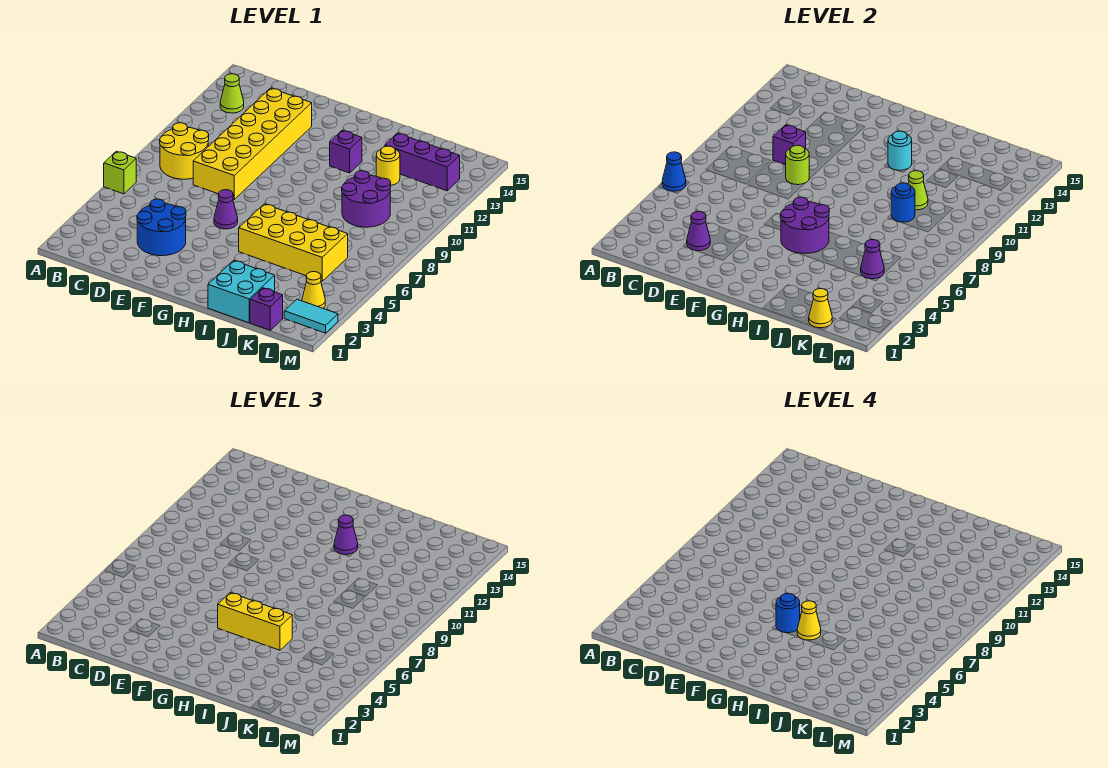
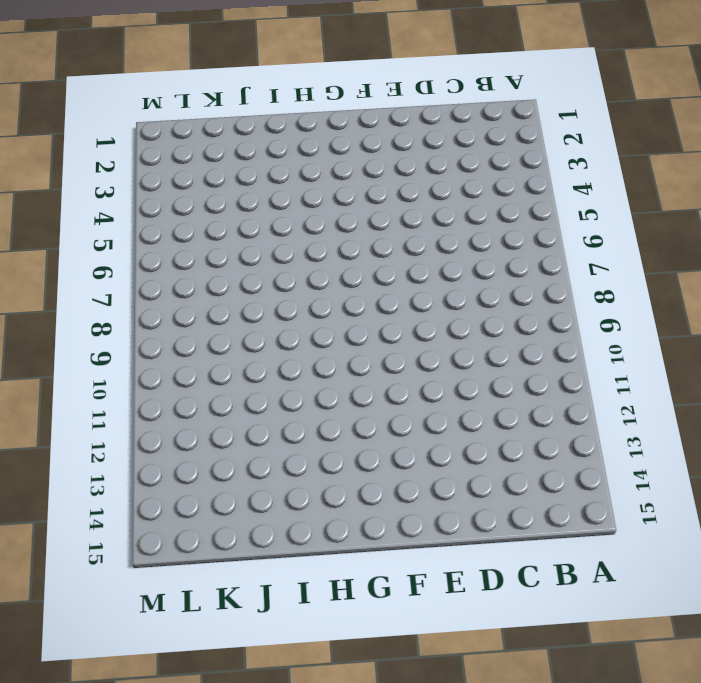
none -> lime brick A6 level 1
none -> yellow round brick B8:C9 level 1
none -> lime cone B13 level 1

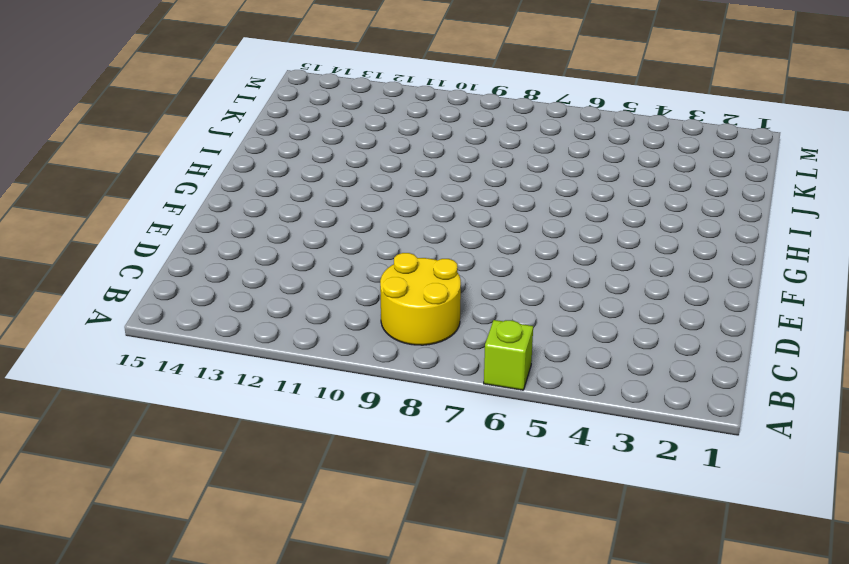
none -> lime cone B13 level 1
none -> blue round brick D3:E4 level 1
none -> yellow brick D8:E13 level 1

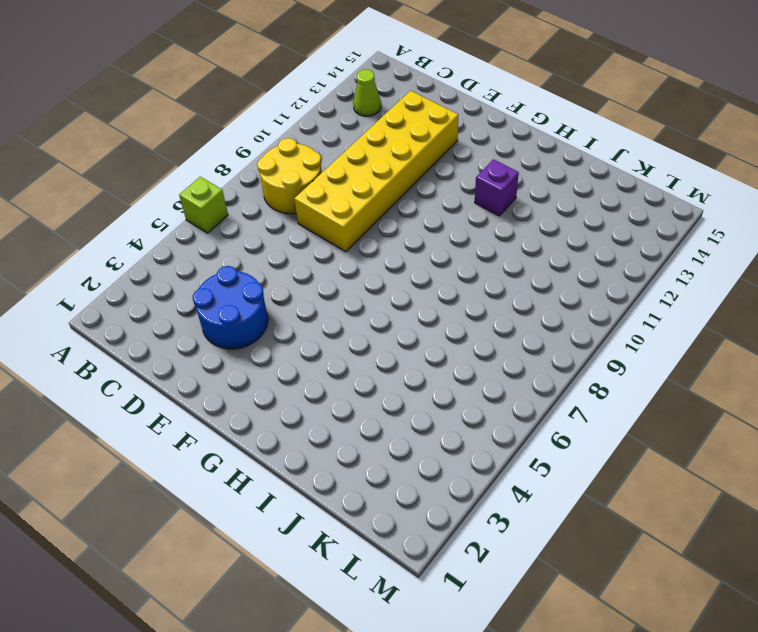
none -> purple cone F6 level 1
none -> yellow brick H5:K6 level 1
none -> cyan brick I1:J2 level 1

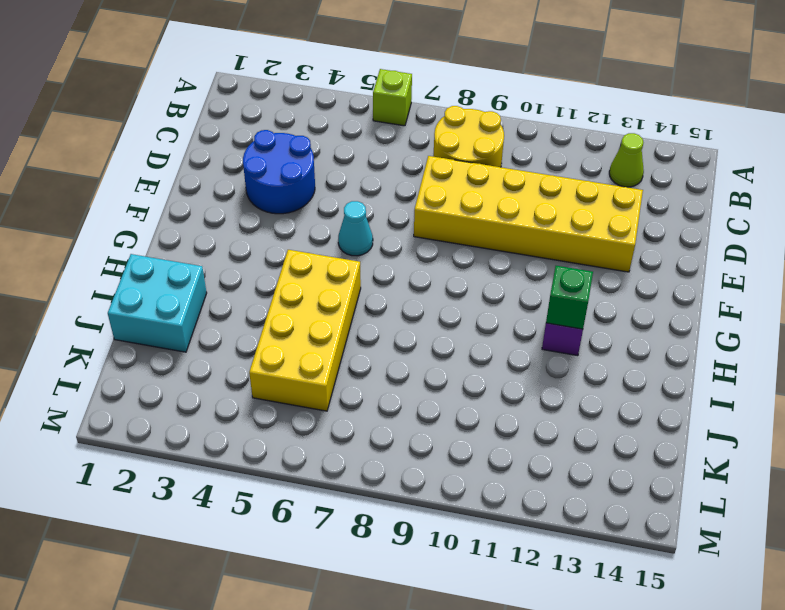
cyan cone F6 level 1 -> purple cone F6 level 1
green brick H12 level 2 -> cyan round brick H12 level 2
none -> purple round brick J9:K10 level 1
none -> yellow round brick J12 level 1
none -> purple brick J13:L13 level 1

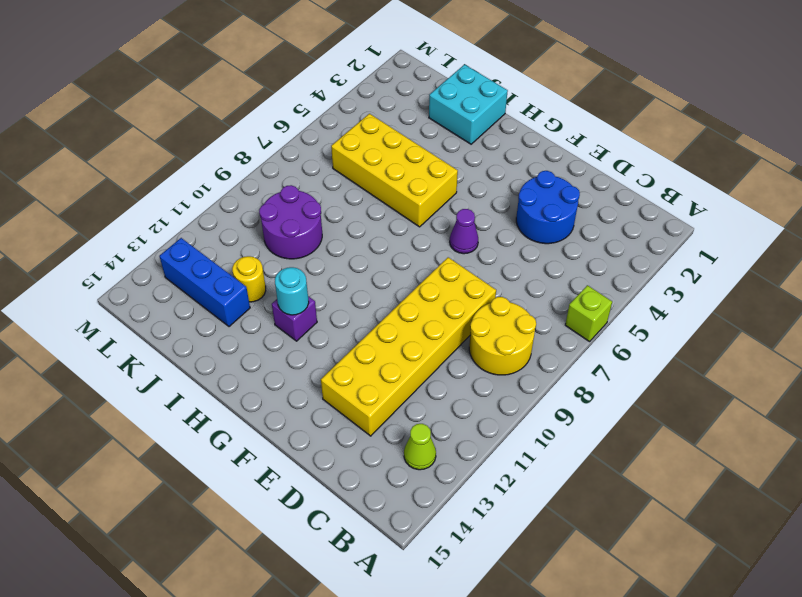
blue brick J13:L13 level 1 -> purple brick J13:L13 level 1
none -> purple brick K1 level 1
none -> cyan tile L2:M2 level 1
none -> yellow cone L3 level 1

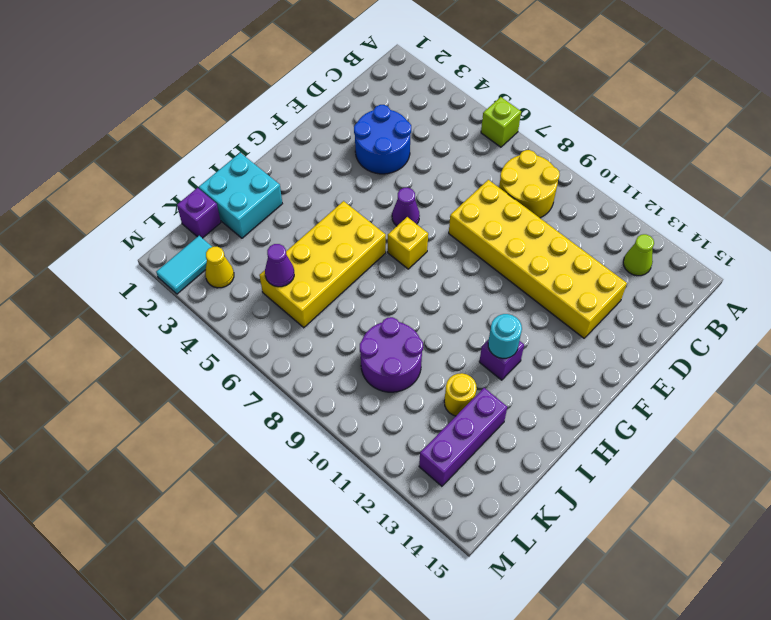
yellow brick G7 level 1 -> none
none -> blue cone A6 level 2
none -> purple cone D3 level 2
none -> purple brick D10 level 2

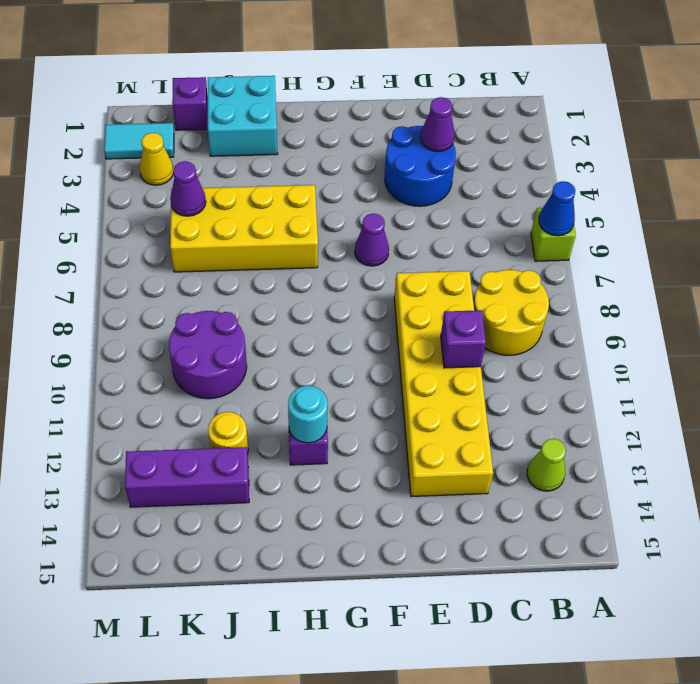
none -> lime round brick E9 level 2
none -> purple round brick G5:H6 level 2
none -> blue round brick J9 level 2

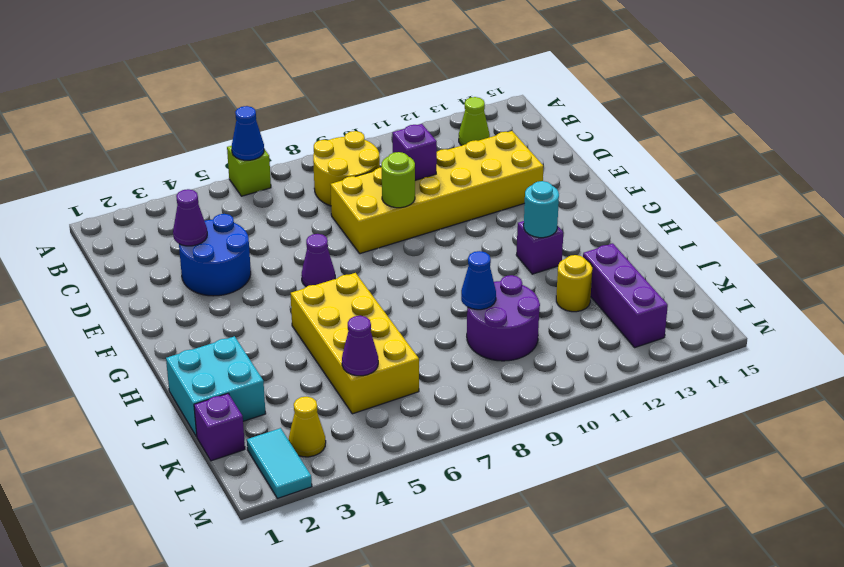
blue cone J9 level 2 -> blue round brick J9 level 2
none -> purple round brick G5:H6 level 2
none -> lime cone J10 level 2
none -> yellow cone K1 level 2

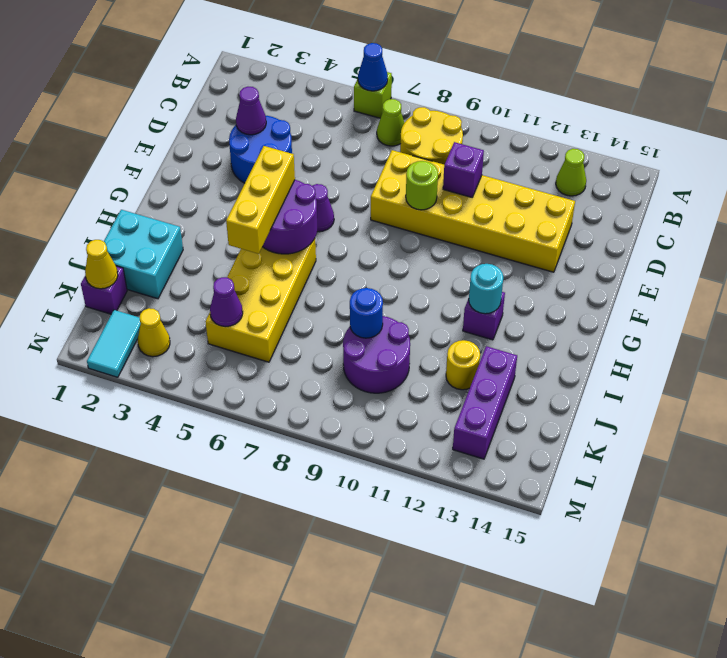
lime cone B7 level 1 -> lime cone J10 level 2
none -> purple cone H12 level 3
none -> blue round brick G5 level 4
none -> yellow cone H5 level 4

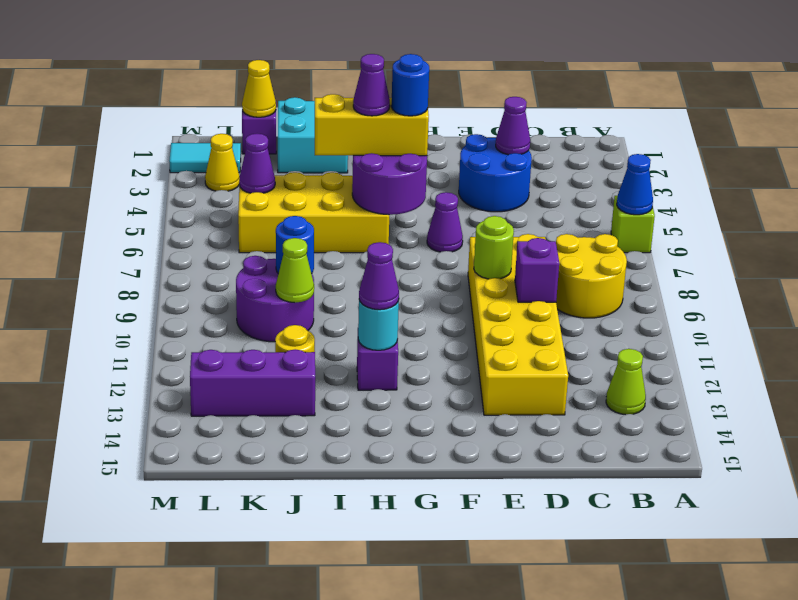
purple cone H5 level 4 -> yellow cone H5 level 4

